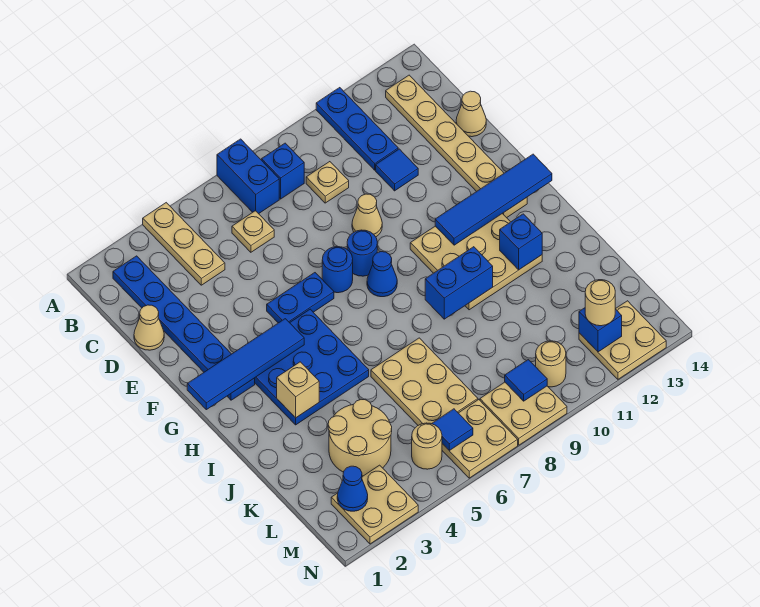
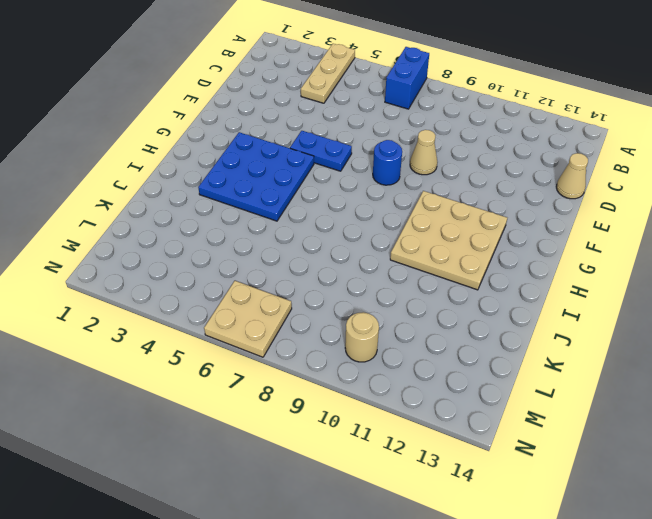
none -> blue plate A11:C11 level 1
none -> blue plate B2:G2 level 1
none -> blue brick B8 level 1
none -> tan plate B13:G13 level 1

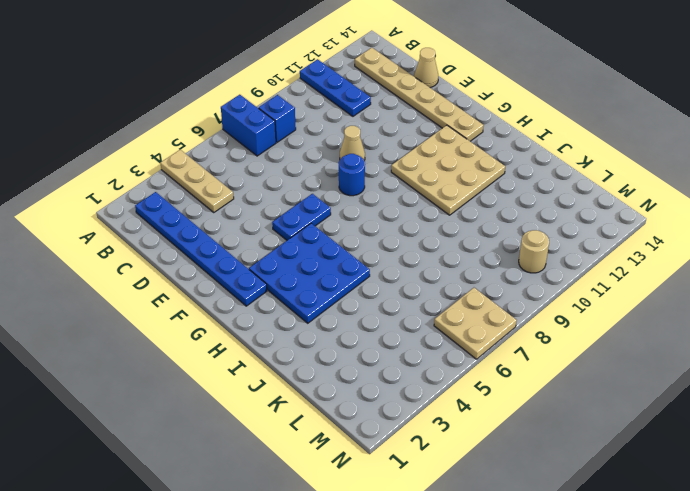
none -> tan plate C6 level 1
none -> tan plate C9 level 1
none -> tan cone D1 level 1
none -> blue tile D11 level 1

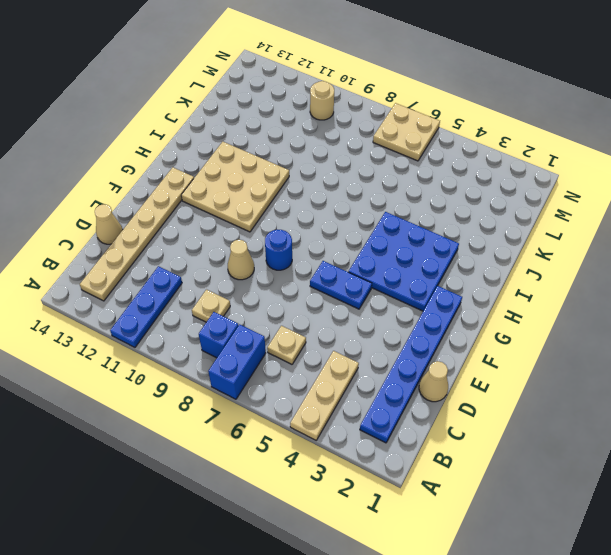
none -> blue tile D11 level 1
none -> blue round brick F7 level 1
none -> blue cone G8 level 1
none -> tan plate J6:L7 level 1

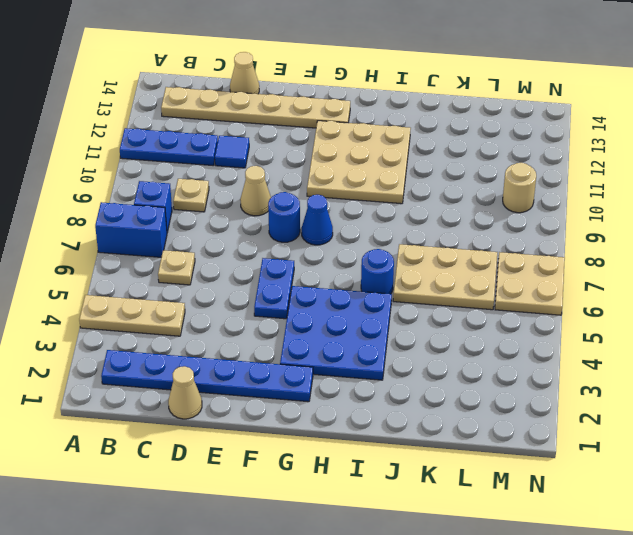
blue round brick I6 level 1 -> blue round brick F7 level 1
none -> tan round brick K3:L4 level 1
none -> tan plate M2:N3 level 1
none -> tan round brick M5 level 1
none -> tan plate M8:N9 level 1

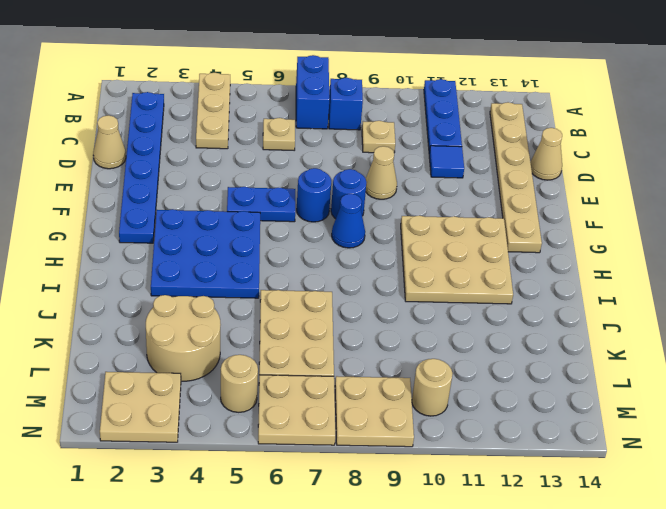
none -> tan plate M12:N13 level 1
none -> blue tile G1:G4 level 2
none -> blue tile G11:G14 level 2
none -> tan brick I3 level 2

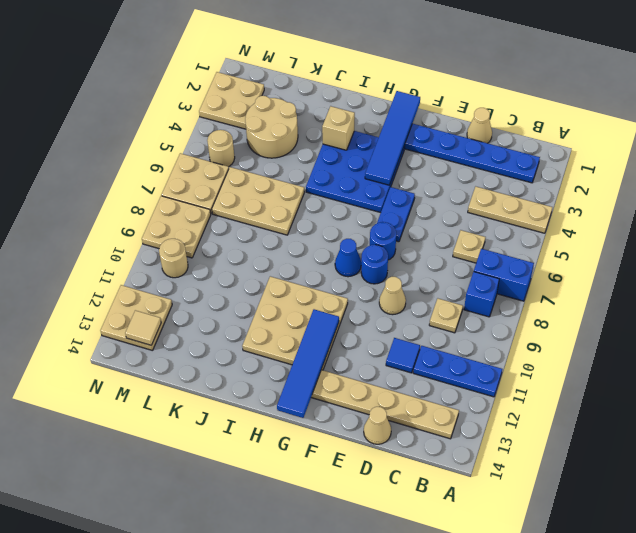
tan tile M13 level 2 -> none
none -> blue brick I9:I10 level 2
none -> blue brick I12 level 2
none -> blue cone M2 level 2
none -> blue tile M6 level 2

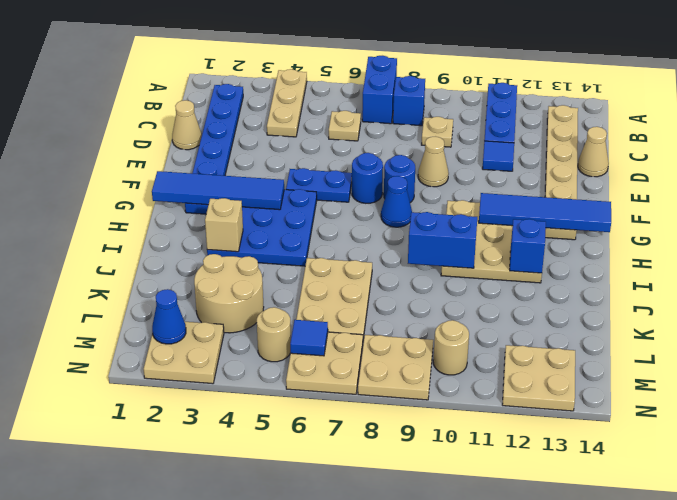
none -> blue tile M9 level 2
none -> blue brick M12 level 2
none -> tan round brick M12 level 3

